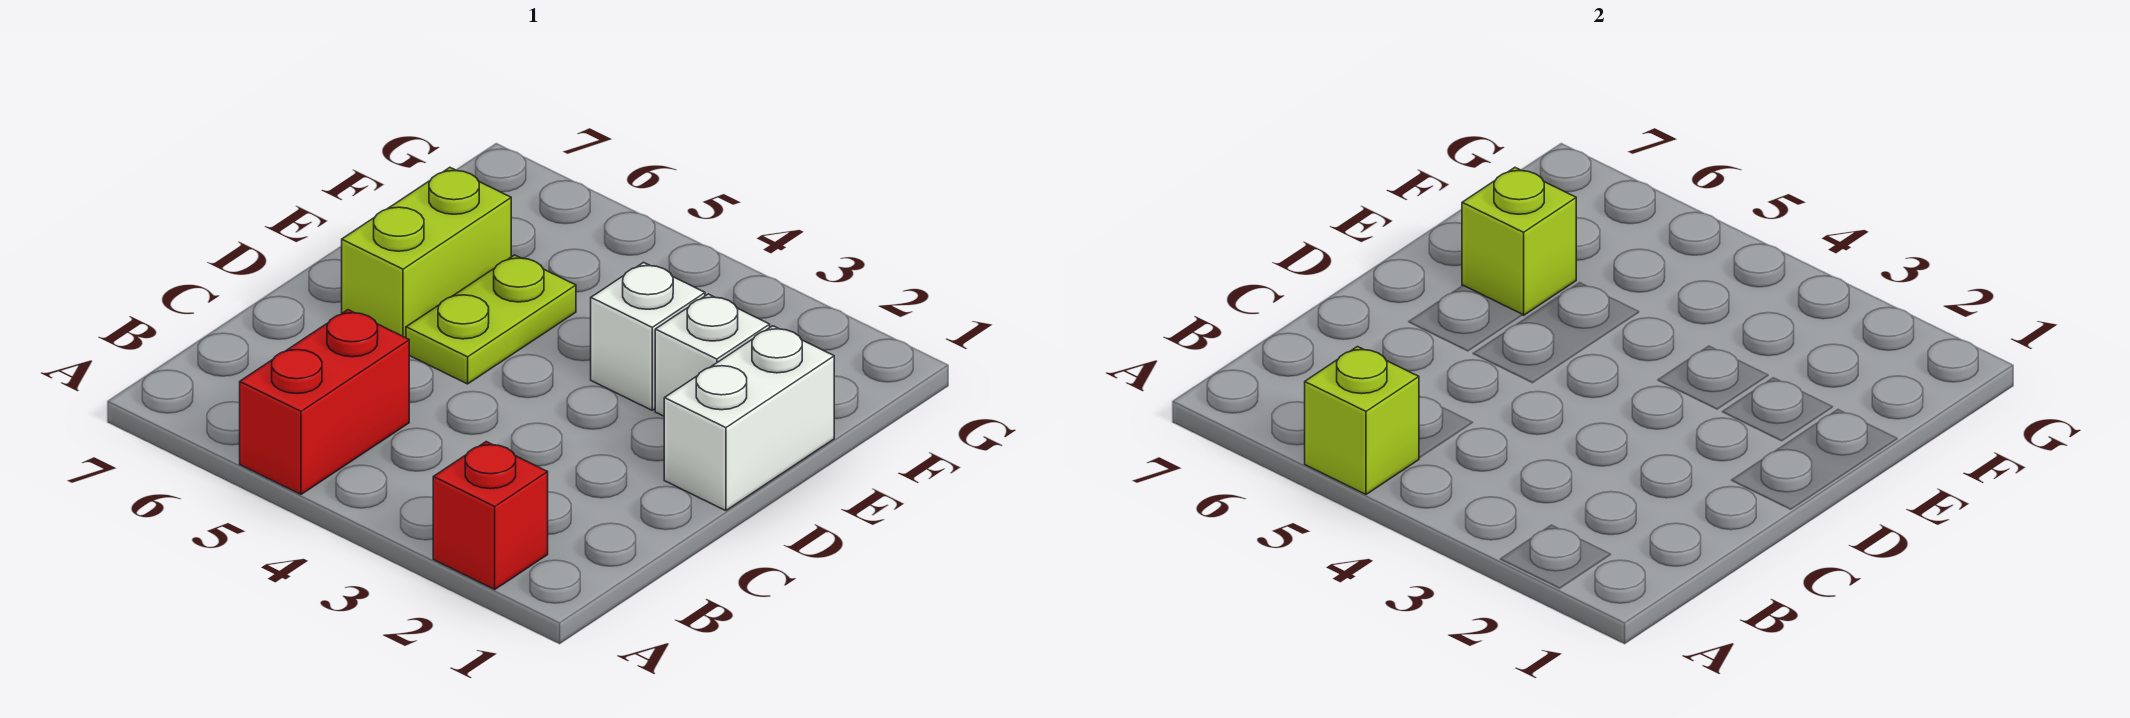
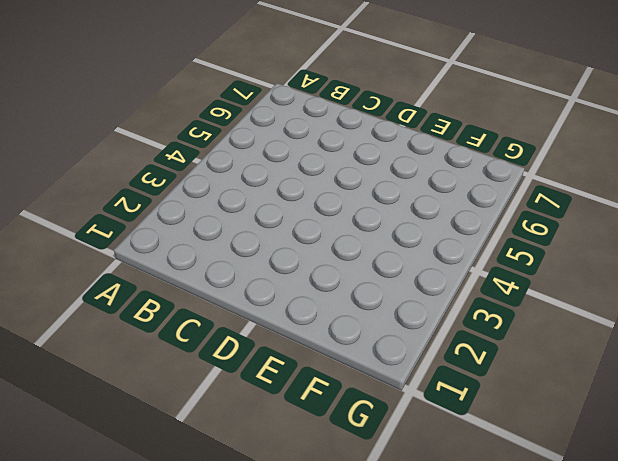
none -> red brick A2 level 1
none -> red brick A5:B5 level 1

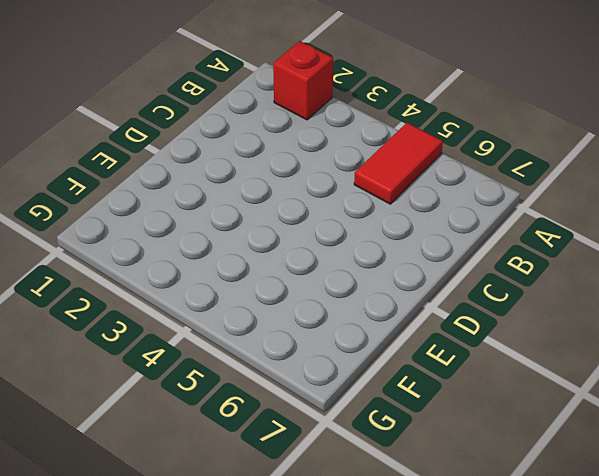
red tile A5:B5 level 1 -> red brick A5:B5 level 1
none -> white brick D1:E1 level 1
none -> lime plate D5:E5 level 1

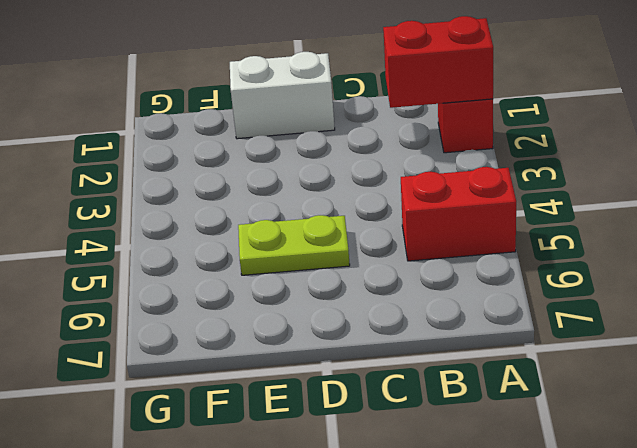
red brick A2:B2 level 2 -> none
none -> lime brick D6:E6 level 1
none -> white brick E2 level 1

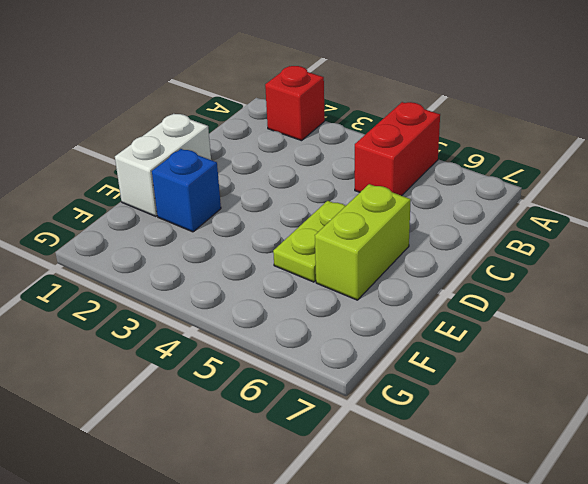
blue brick E2 level 1 -> white brick E2 level 1
none -> white brick E3 level 1
none -> lime brick A5 level 2

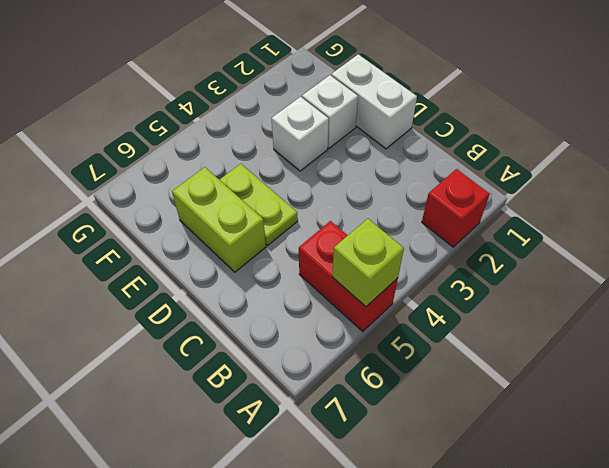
none -> lime brick E6 level 2

